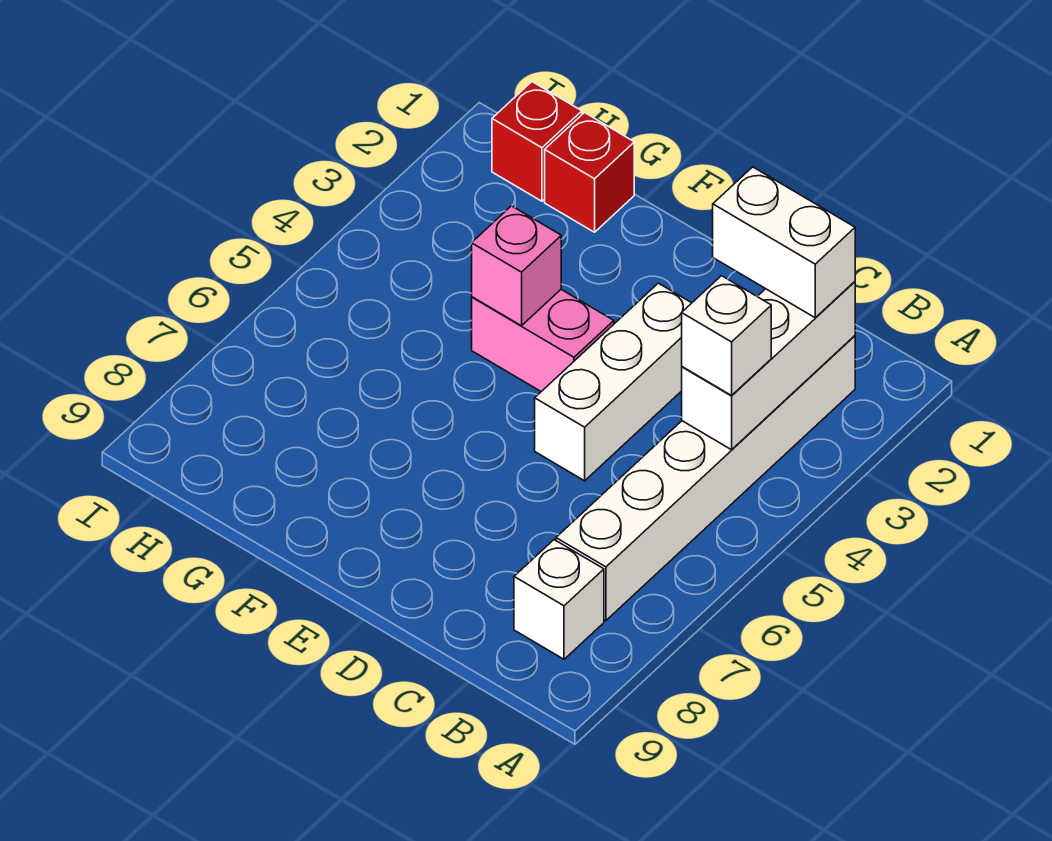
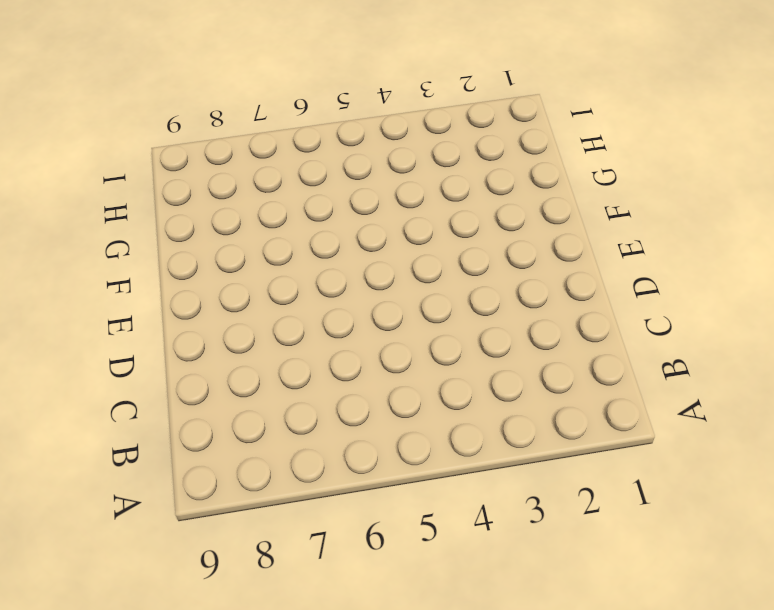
none -> white brick B2:B7 level 1
none -> white brick B8 level 1

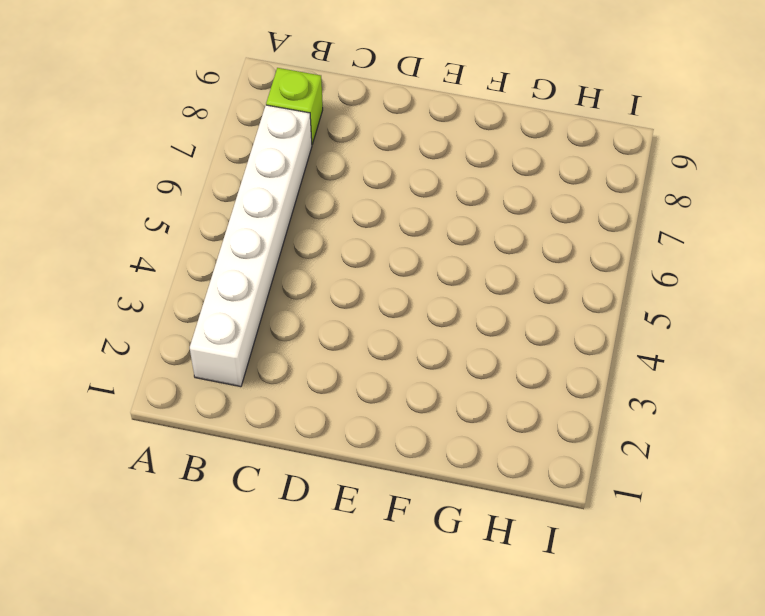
lime brick B8 level 1 -> white brick B8 level 1
none -> white brick D3:D5 level 1
none -> pink brick E4:F4 level 1

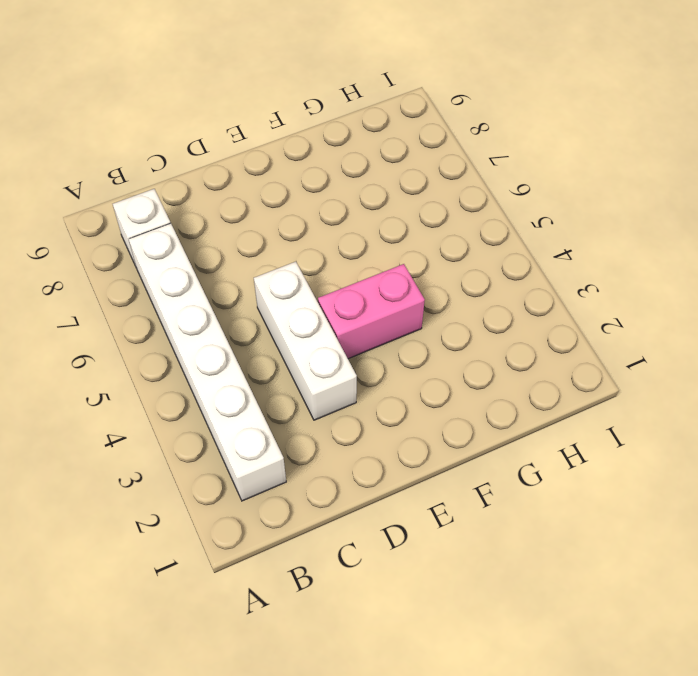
none -> red brick G1 level 1
none -> red brick H1 level 1

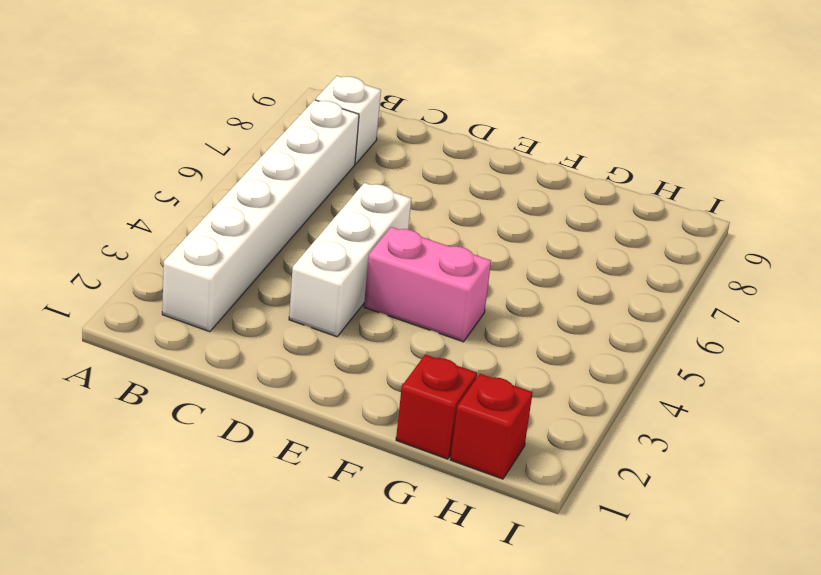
none -> white brick B2:B4 level 2
none -> pink brick F4 level 2

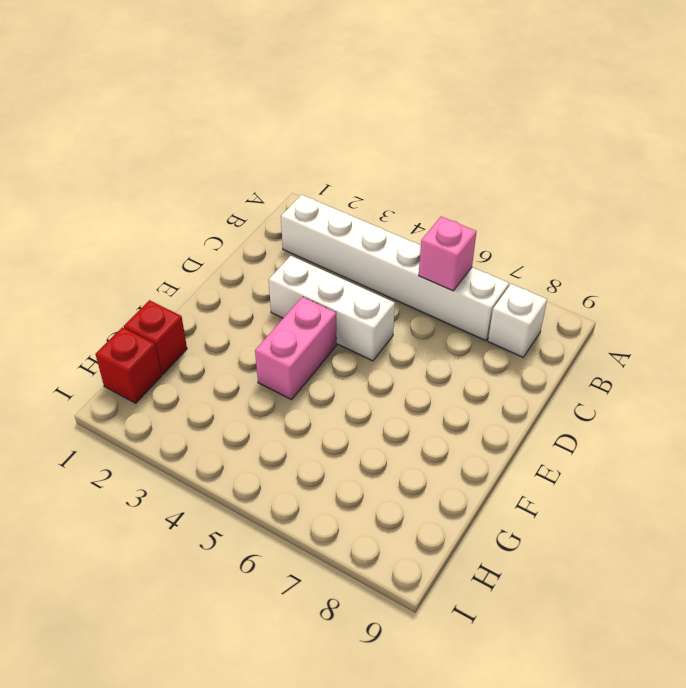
pink brick B6 level 2 -> pink brick F4 level 2
none -> white brick B2:B4 level 2
none -> white brick B2:C2 level 3

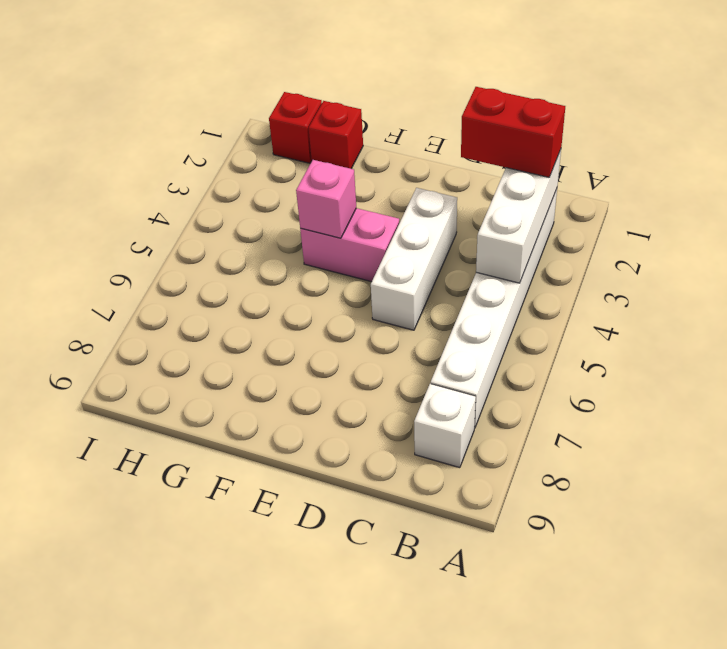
red brick B2:C2 level 3 -> white brick B2:C2 level 3
none -> white brick B4 level 3

